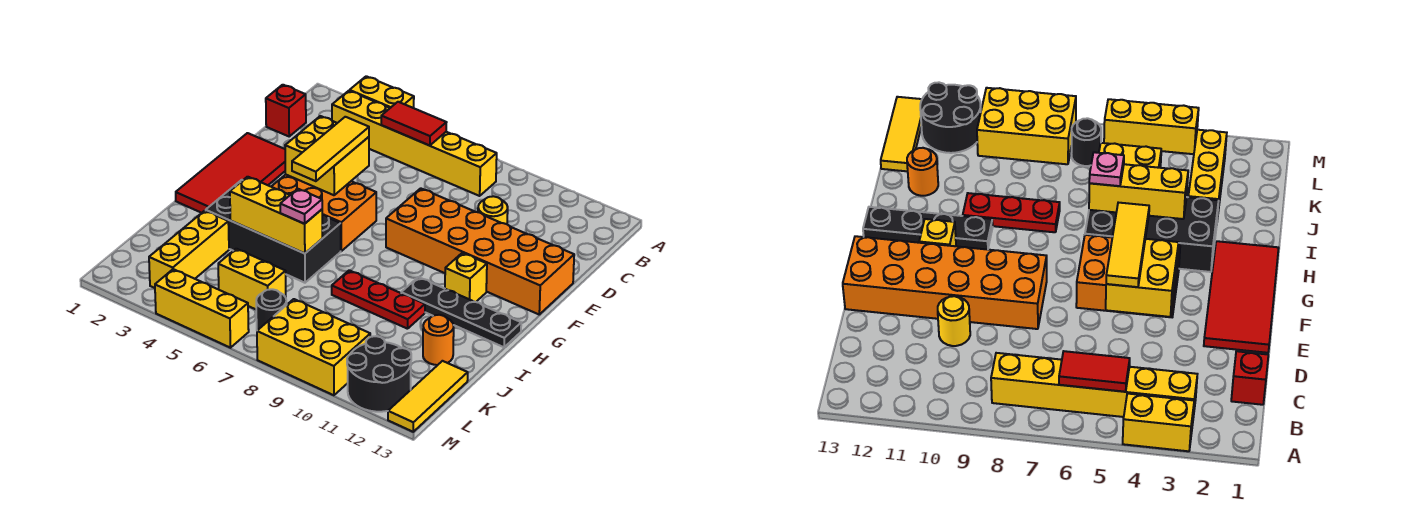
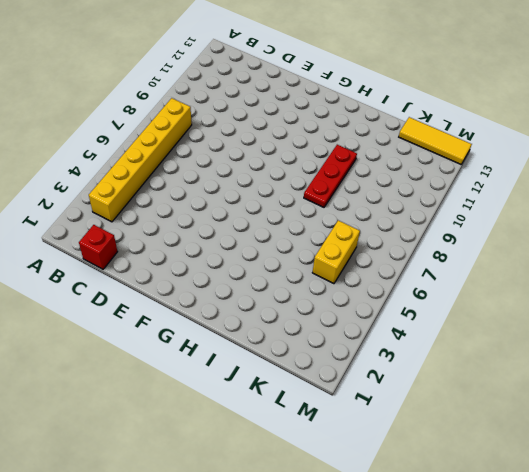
none -> yellow brick A3:A4 level 1
none -> yellow round brick D10 level 1
none -> red tile E1:H2 level 1

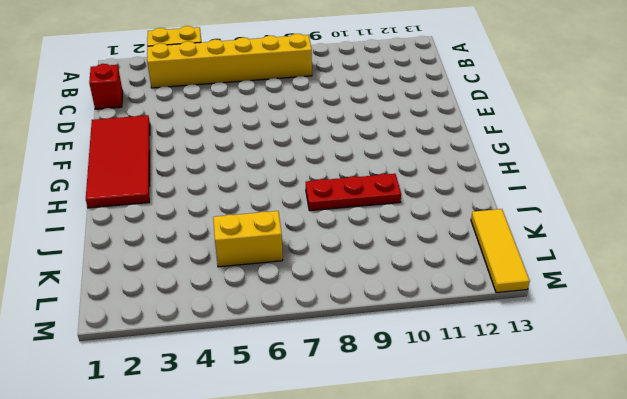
none -> yellow round brick D10 level 1
none -> orange brick E8:F13 level 1
none -> orange brick F4:G6 level 1

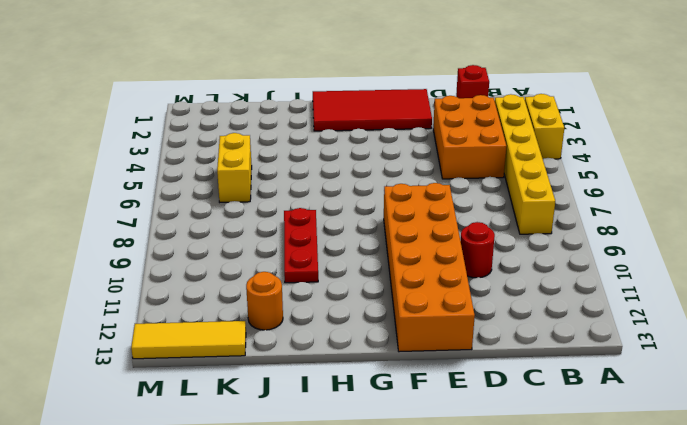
orange brick C3:D5 level 1 -> orange brick F4:G6 level 1
red round brick D10 level 1 -> yellow round brick D10 level 1
none -> yellow brick G11 level 1
none -> black brick H3:I6 level 1
none -> black plate H10:H13 level 1

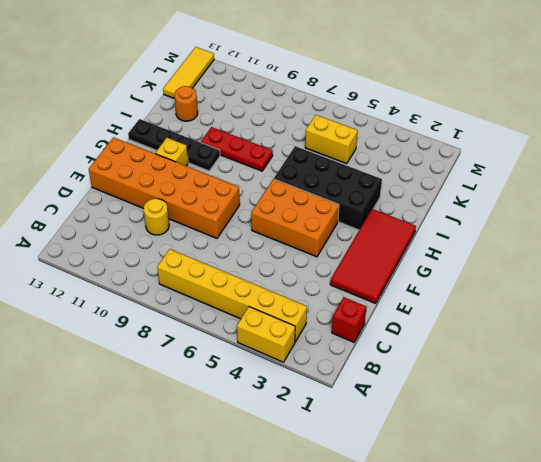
none -> yellow brick J3:L3 level 1
none -> black round brick L7 level 1
none -> yellow brick L8:M10 level 1

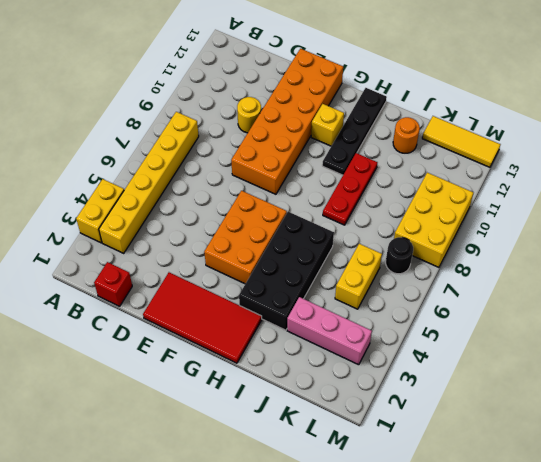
pink brick J3:L3 level 1 -> yellow brick J3:L3 level 1
none -> black round brick L11:M12 level 1
none -> yellow brick M4:M6 level 1
none -> red tile B5:B6 level 2

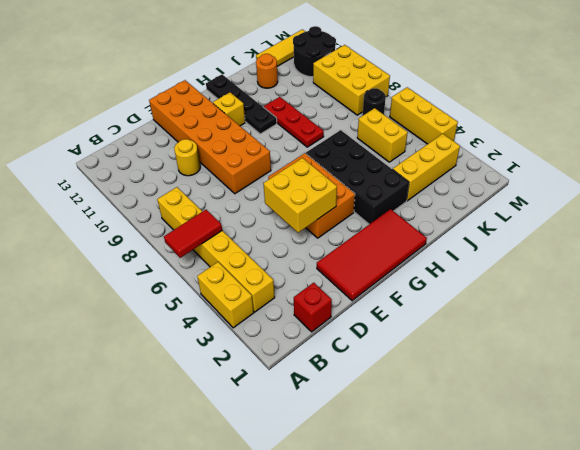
red tile A6:B6 level 2 -> red tile B5:B6 level 2
none -> yellow brick I4:I6 level 2
none -> yellow tile E5:G5 level 3
none -> pink plate I6 level 3

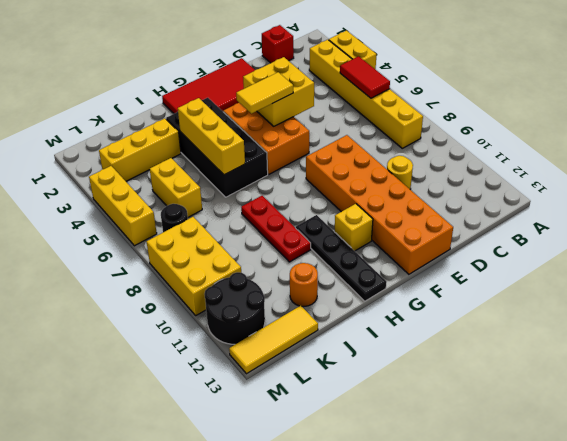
yellow tile F5:G5 level 3 -> yellow tile E5:G5 level 3
none -> pink plate I6 level 3

